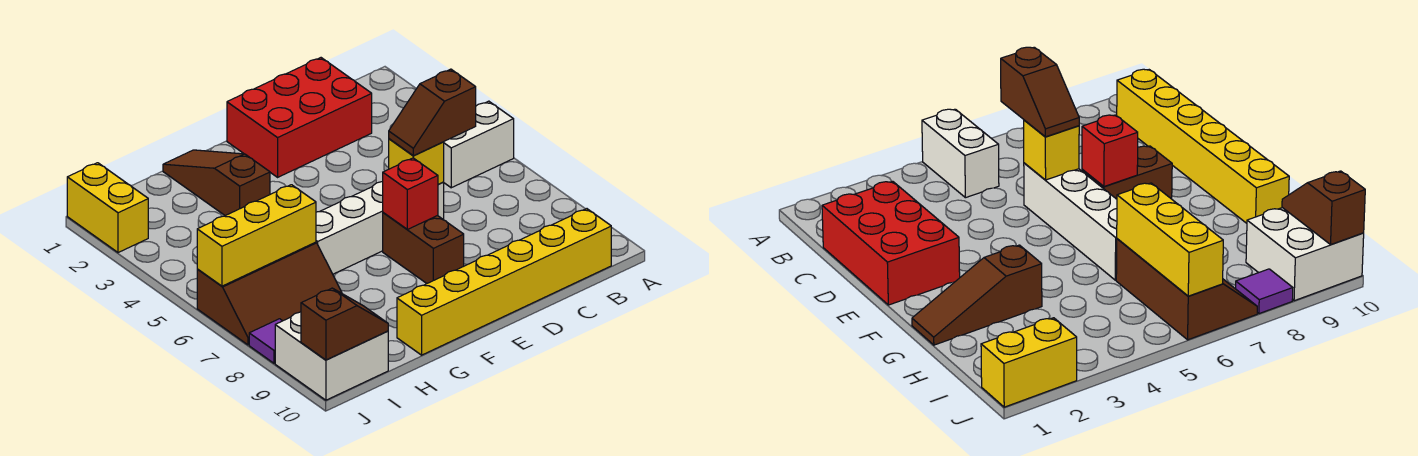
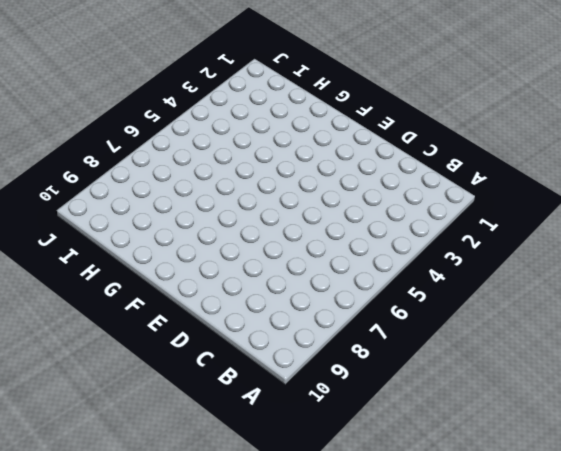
none -> white brick A5:B5 level 1
none -> yellow brick B10:G10 level 1
none -> red brick C1:E2 level 1

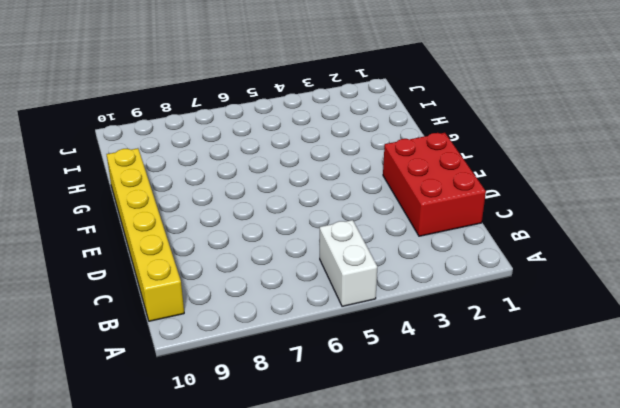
none -> white brick D6:G6 level 1
none -> brown brick E7:E8 level 1
none -> brown slope G1:G3 level 1 top 3

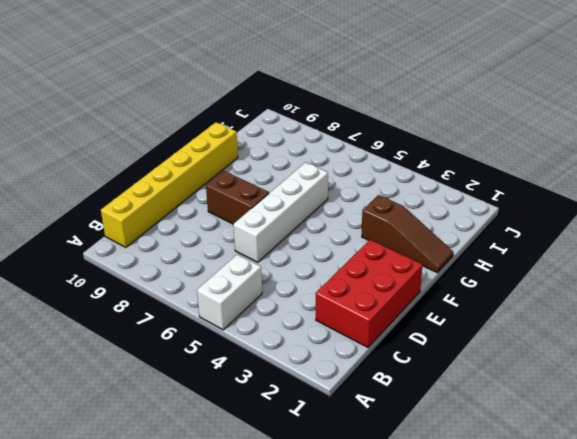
none -> brown slope H6:J7 level 1 top 6
none -> white brick I9:J10 level 1
none -> yellow brick J1:J2 level 1

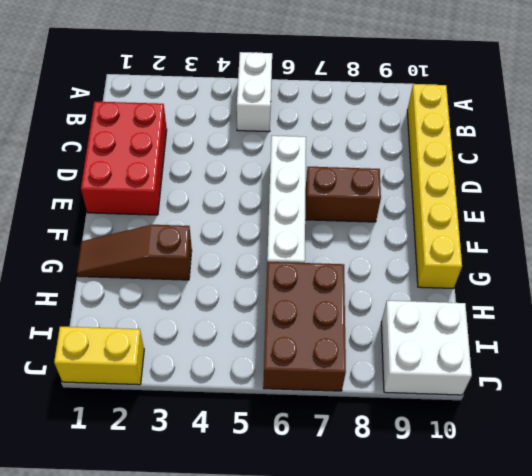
brown brick H6:J7 level 1 -> brown slope H6:J7 level 1 top 6
none -> purple tile J8 level 1
none -> yellow brick D6 level 2
none -> red brick E7 level 2

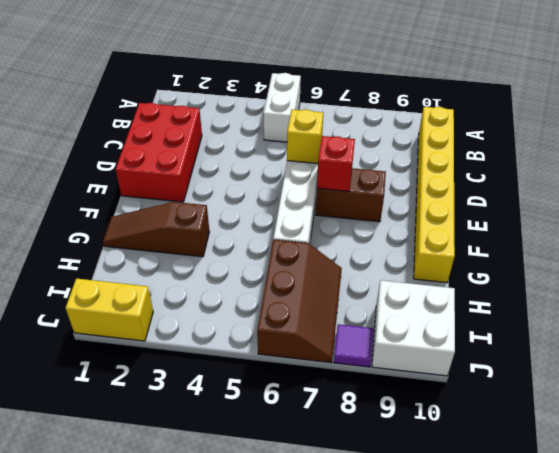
none -> yellow brick H6:J6 level 2
none -> brown slope I10:J10 level 2 top J
none -> brown slope C6:D6 level 3 top C

